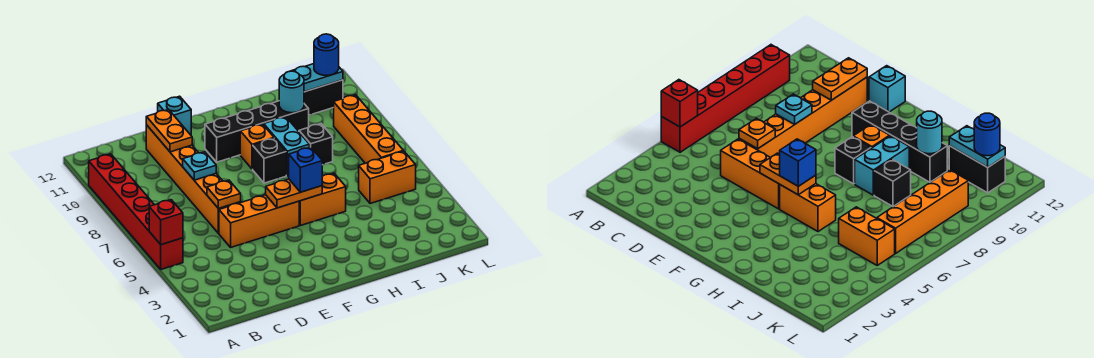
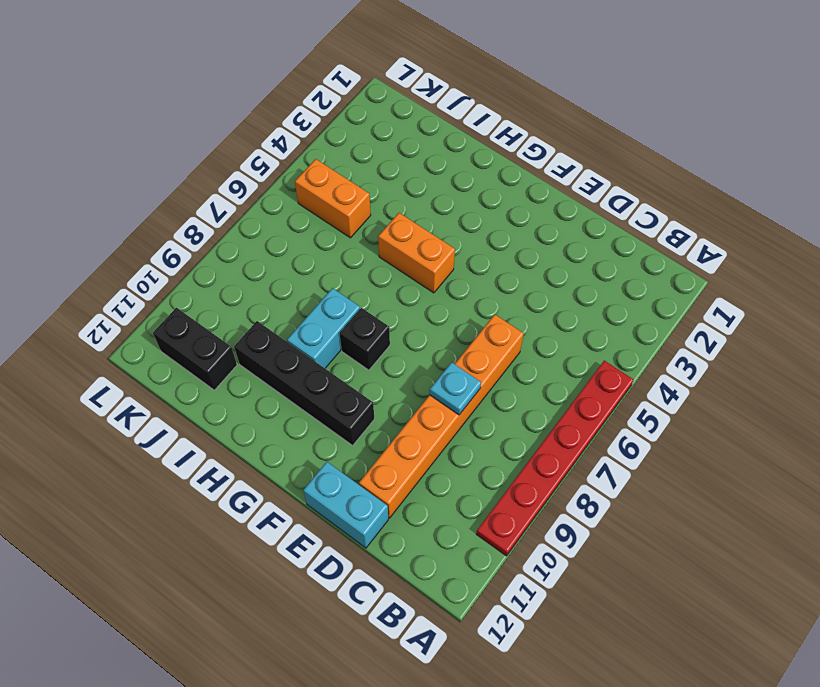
red plate A5:A10 level 1 -> red brick A5:A10 level 1
cyan brick D12:E12 level 1 -> cyan brick E12 level 1
none -> orange brick D5:F5 level 1
none -> orange brick G9 level 1
none -> black brick I8 level 1

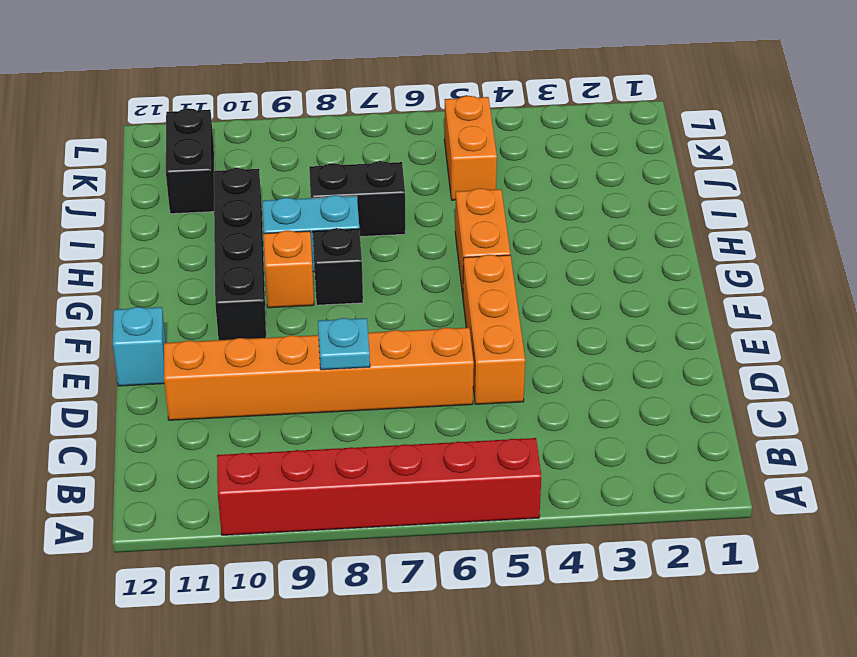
black brick I7:I8 level 1 -> black brick I8 level 1
none -> orange brick K6:K9 level 1
none -> red brick A5 level 2
none -> orange plate D6 level 2

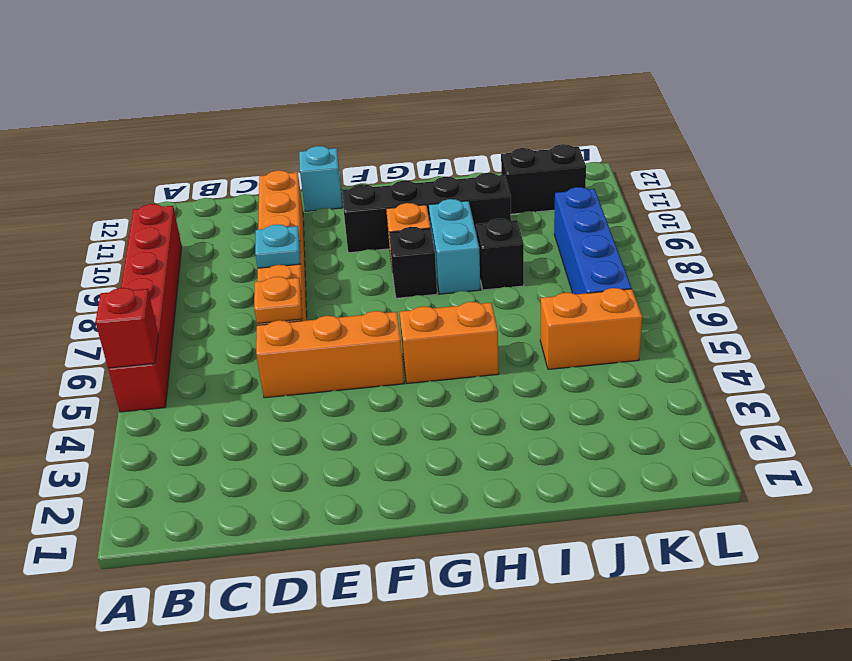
blue brick K6:K9 level 1 -> orange brick K6:K9 level 1
none -> orange plate D10:D11 level 2
none -> orange plate F5:G5 level 2
none -> cyan round brick I10 level 2

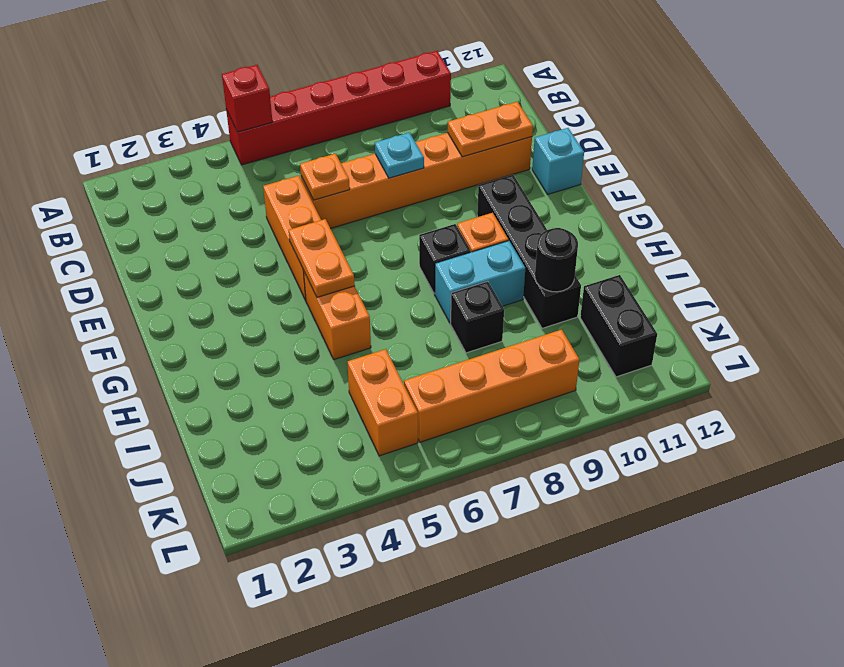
black round brick I10 level 2 -> cyan round brick I10 level 2
none -> cyan plate J11:K11 level 2
none -> blue brick G5 level 3
none -> blue round brick K11 level 3

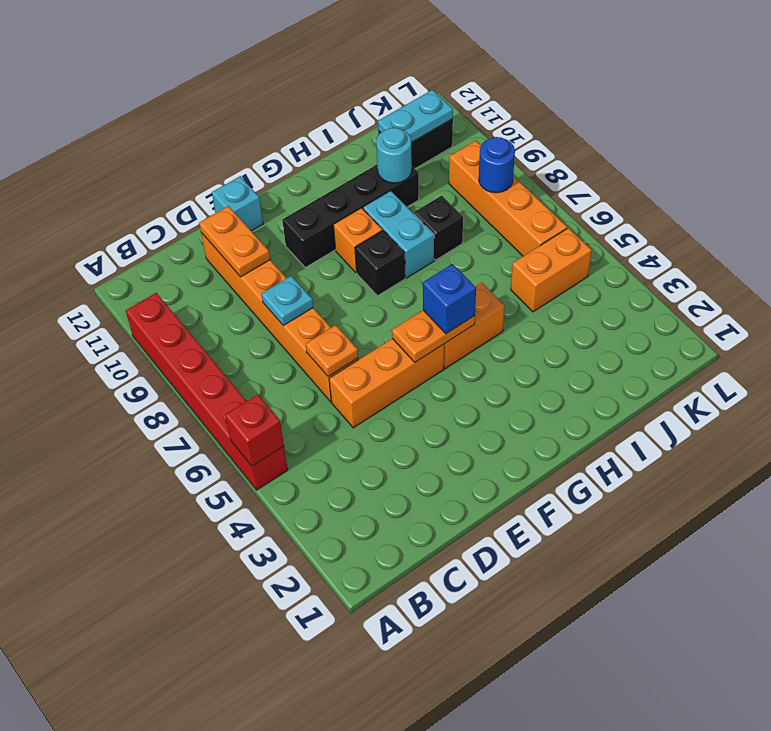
blue round brick K8 level 2 -> blue round brick K11 level 3

